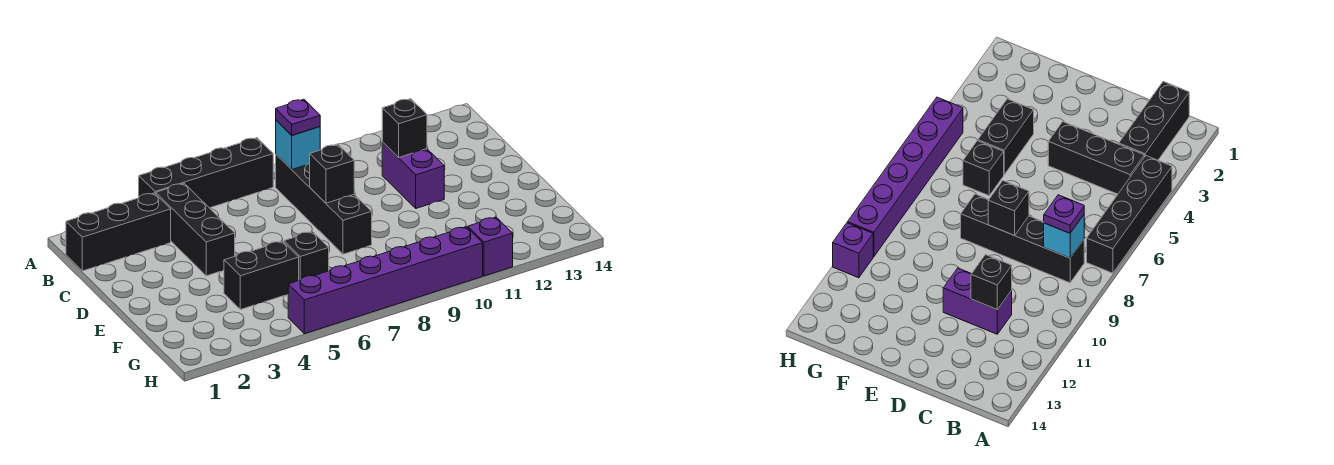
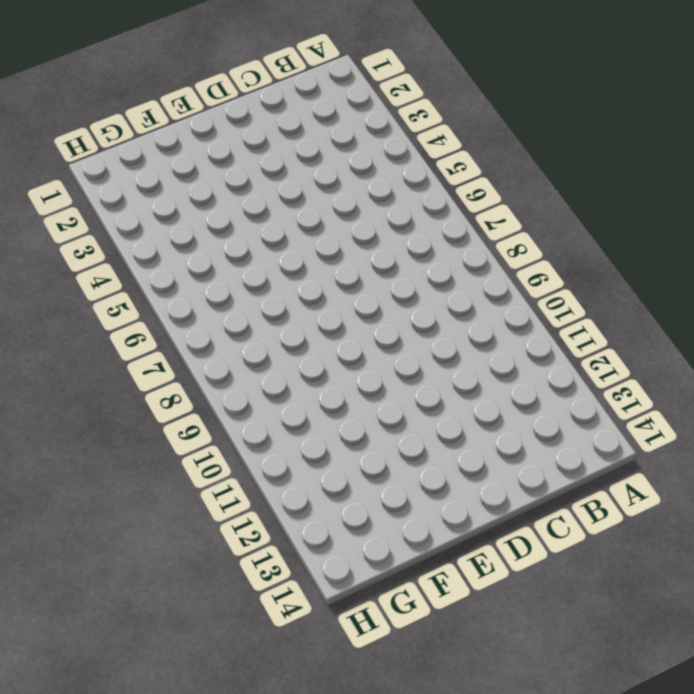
none -> black brick A4:A7 level 1
none -> black brick B1:B3 level 1
none -> black brick B4:D4 level 1

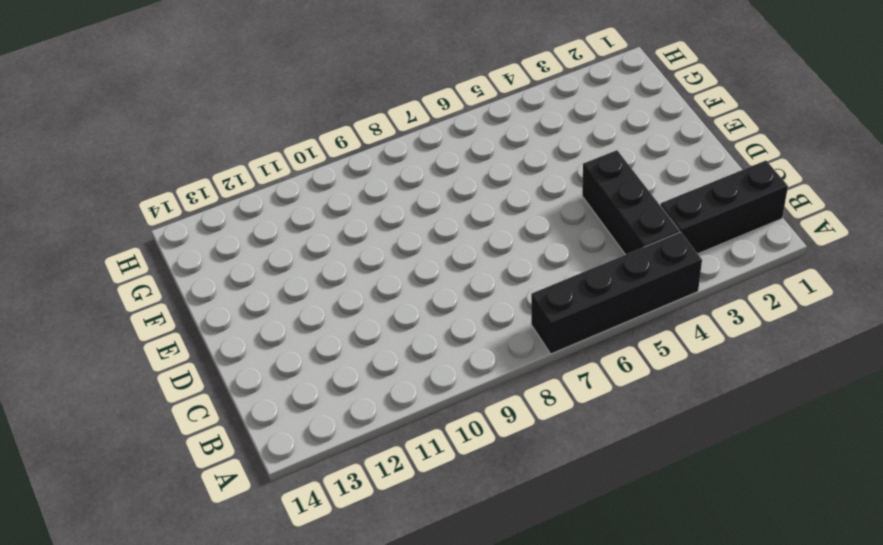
none -> black brick B8:E8 level 1
none -> purple brick C11:D11 level 1
none -> black brick F4:F5 level 1

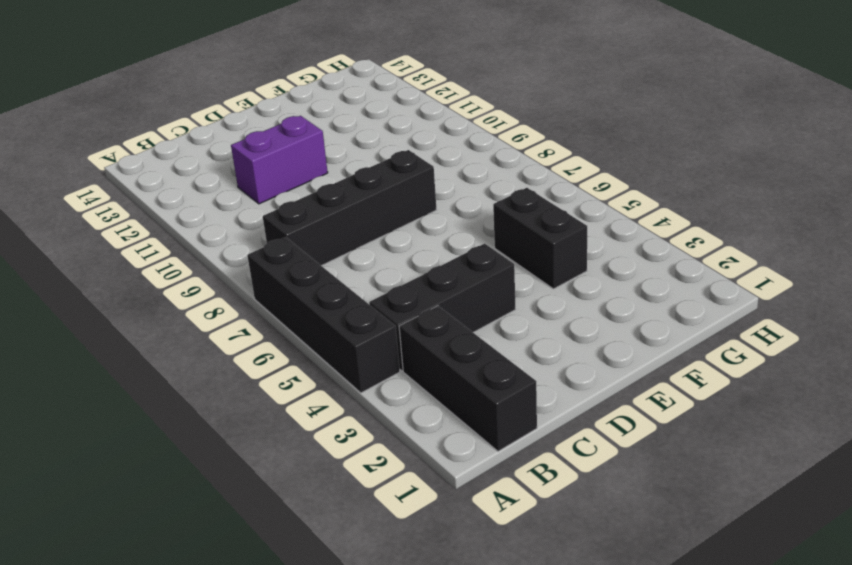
none -> black brick F6 level 1
none -> purple brick H5:H10 level 1
none -> purple brick H11 level 1

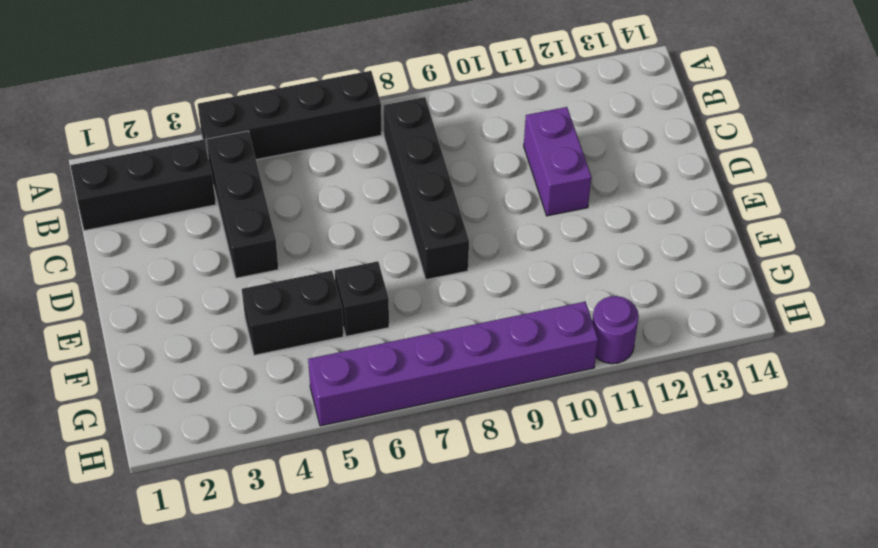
purple round brick H11 level 1 -> purple brick H11 level 1
none -> cyan brick B8 level 2
none -> black brick C11 level 2
none -> black brick D8 level 2

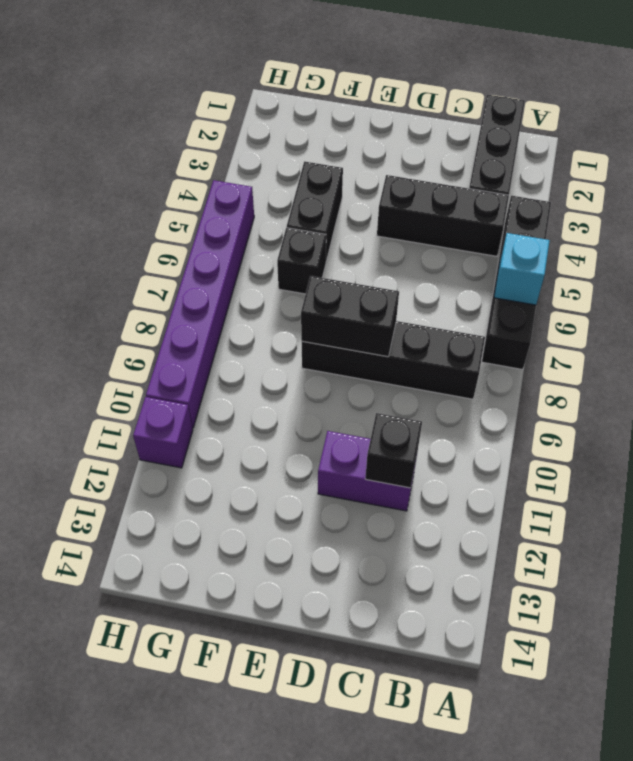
cyan brick A6 level 2 -> cyan brick B8 level 2
black brick D8:E8 level 2 -> black brick D8 level 2
none -> purple plate B8 level 3

